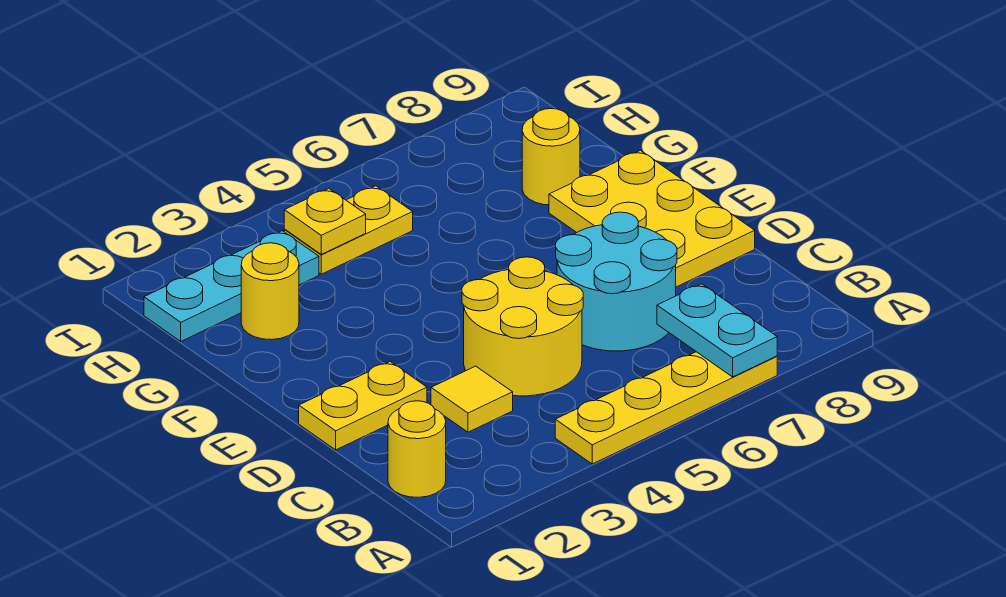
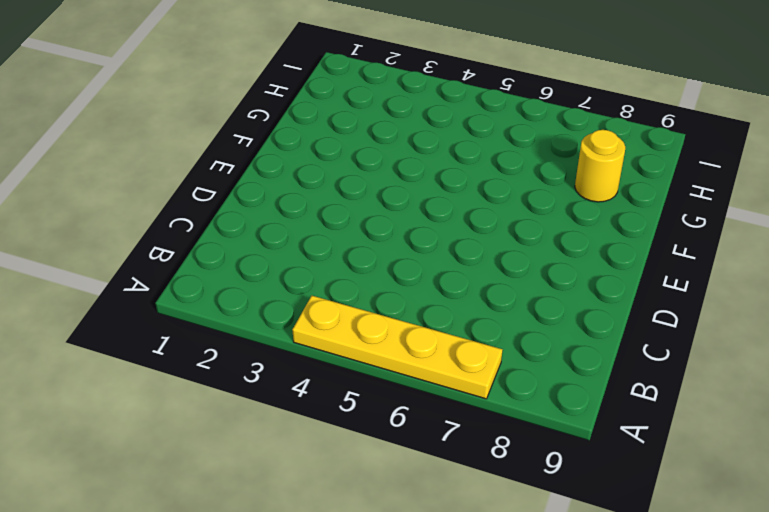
none -> yellow round brick B1 level 1
none -> yellow tile C3 level 1
none -> yellow round brick C4:D5 level 1

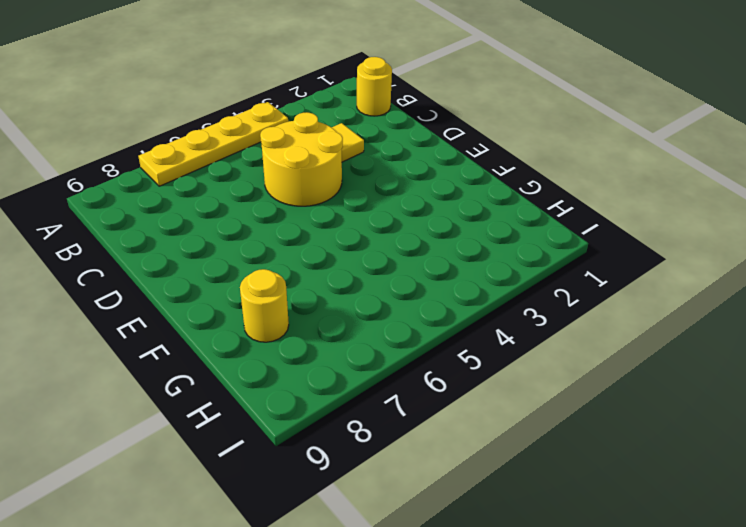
none -> cyan round brick C6:D7 level 1
none -> yellow plate D1:D2 level 1
none -> yellow plate D8:F9 level 1

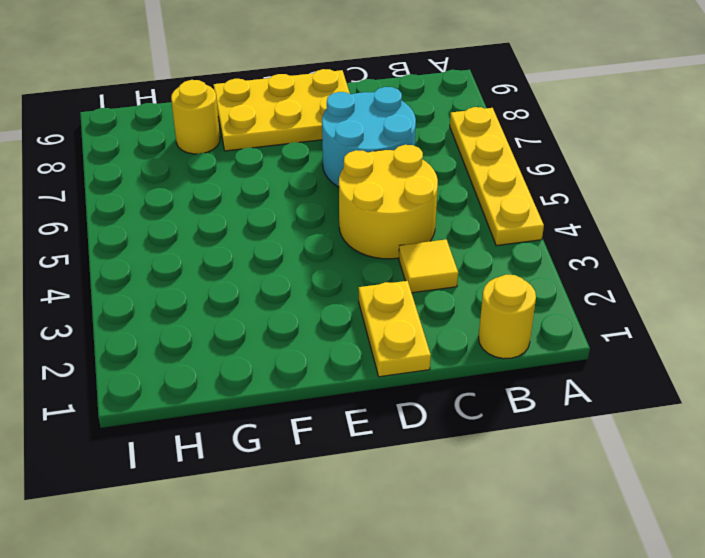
none -> yellow round brick G2 level 1
none -> cyan plate H1:H3 level 1
none -> yellow plate H4:H5 level 1

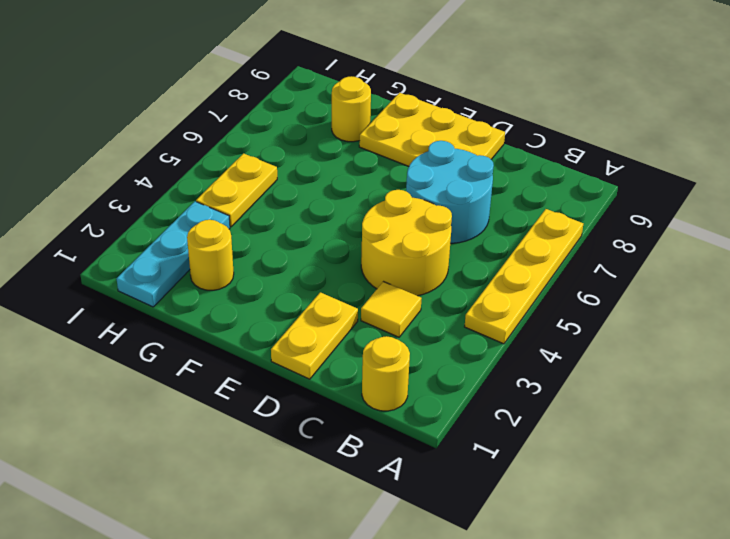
none -> cyan plate A7:B7 level 2
none -> yellow plate H4 level 2

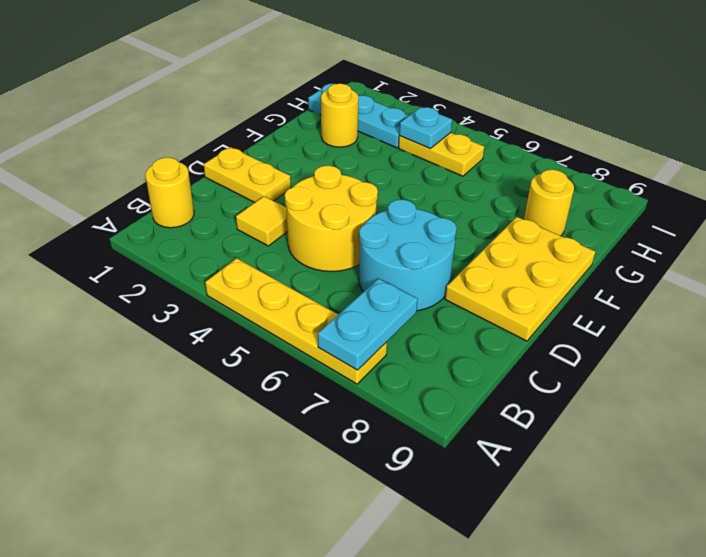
cyan plate H4 level 2 -> yellow plate H4 level 2

